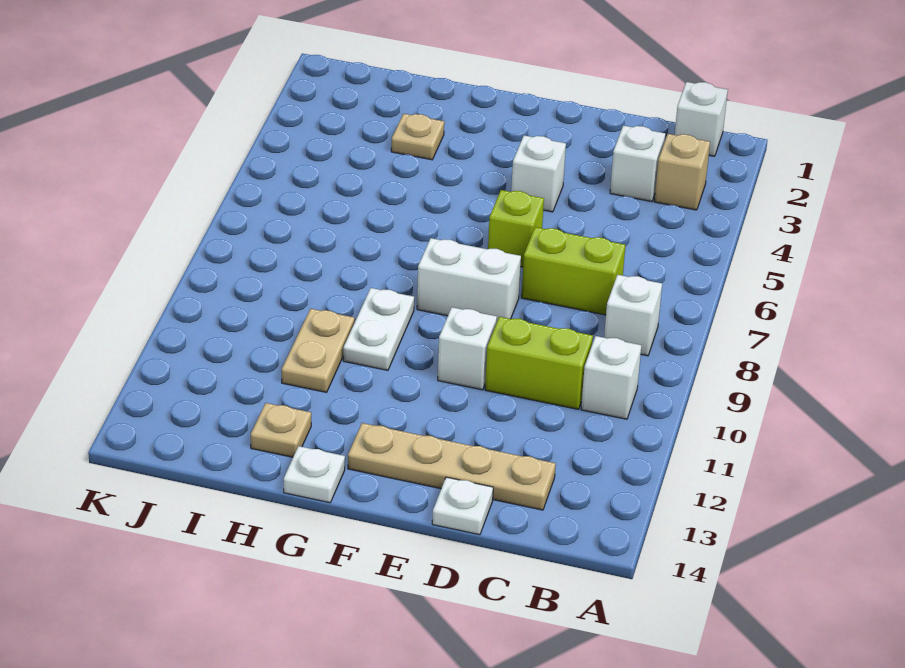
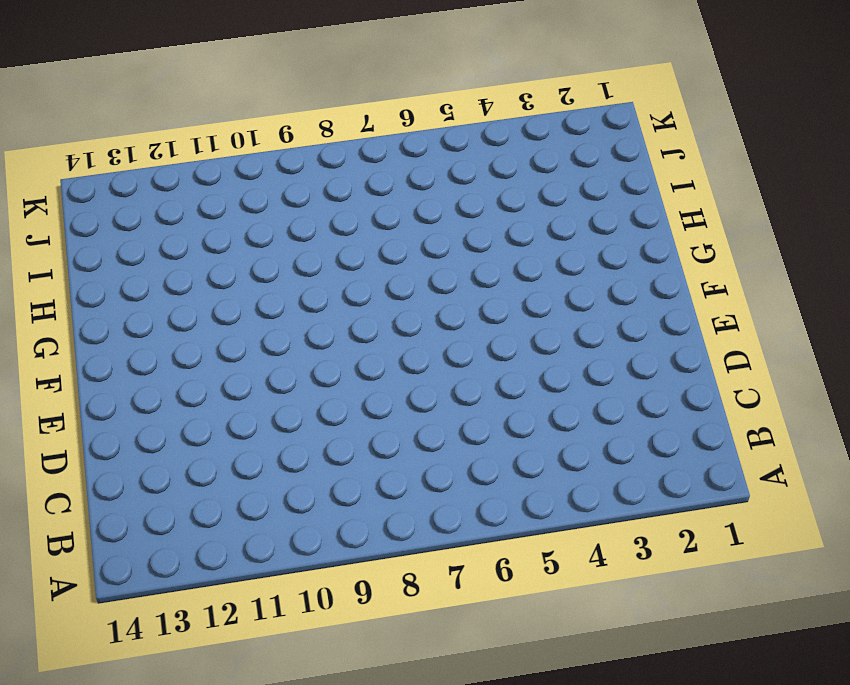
none -> white brick B1 level 1
none -> tan brick B3 level 1
none -> white brick B8 level 1

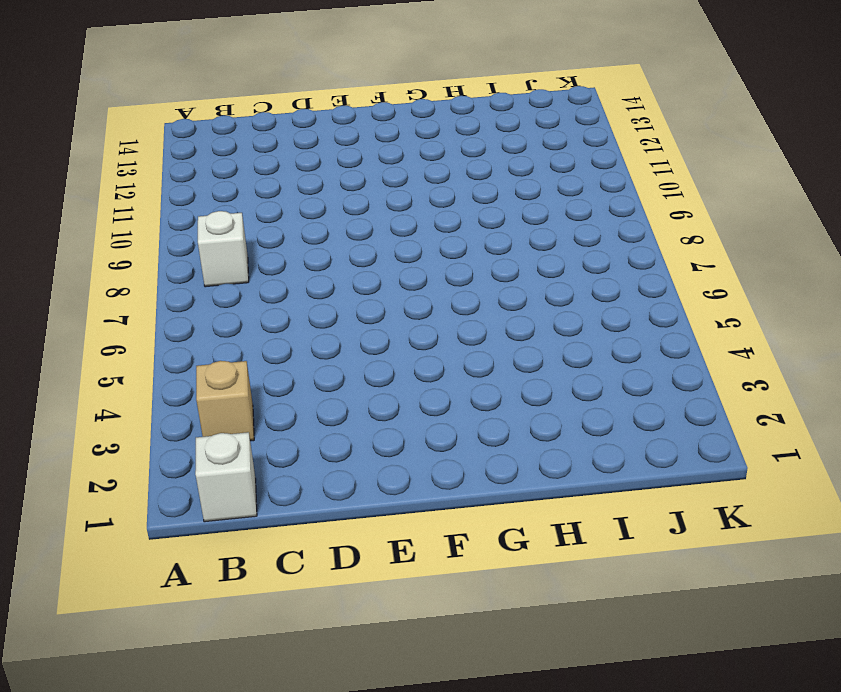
none -> white brick B10 level 1
none -> white brick C3 level 1
none -> lime brick C7:D7 level 1

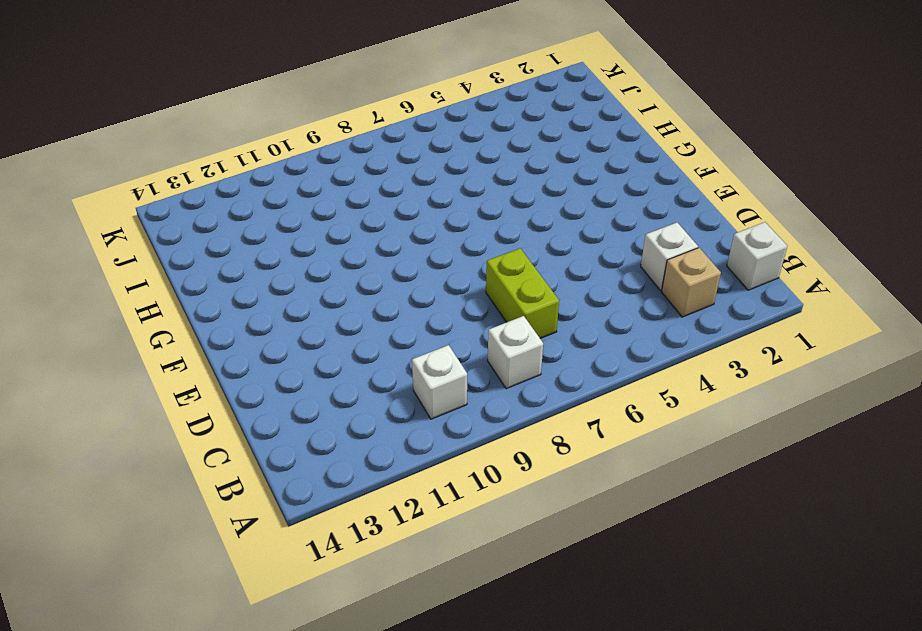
none -> lime brick C10:D10 level 1
none -> tan plate C13:F13 level 1
none -> white plate D14 level 1

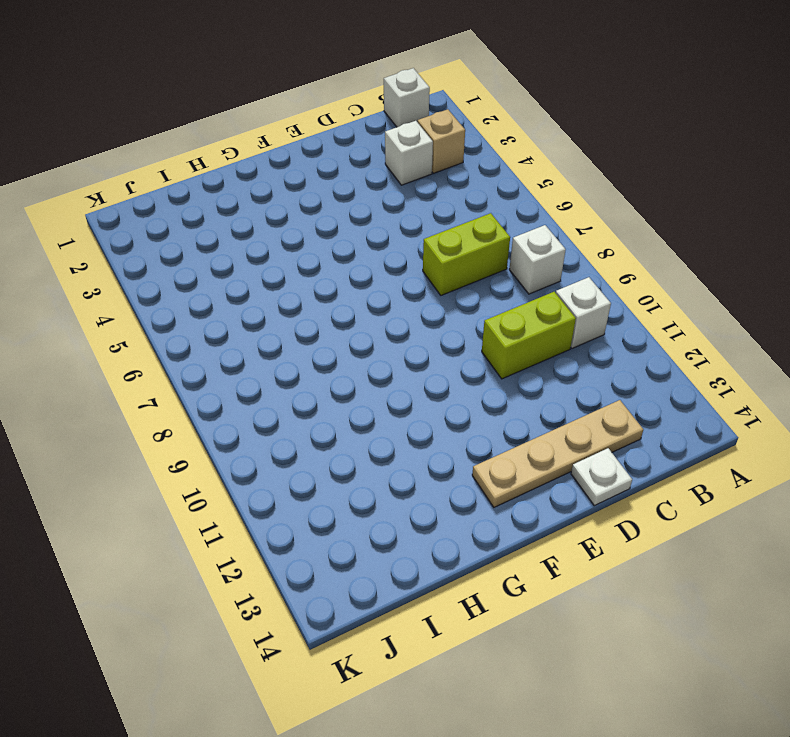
none -> white brick E4 level 1
none -> lime brick E6 level 1
none -> white brick E8:F8 level 1

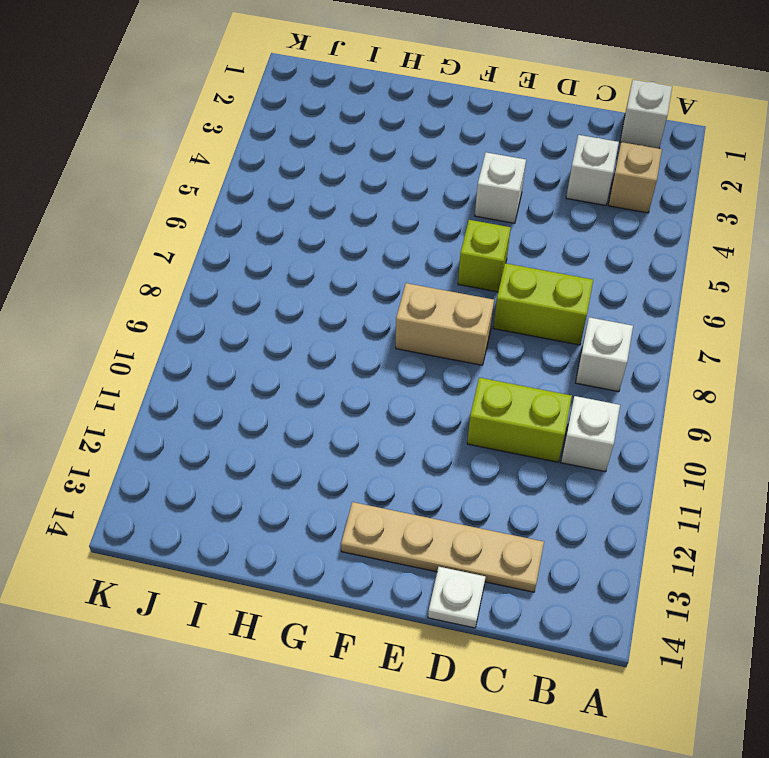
tan brick E8:F8 level 1 -> white brick E8:F8 level 1
none -> white brick E10 level 1
none -> white plate G9:G10 level 1
none -> white plate G14 level 1

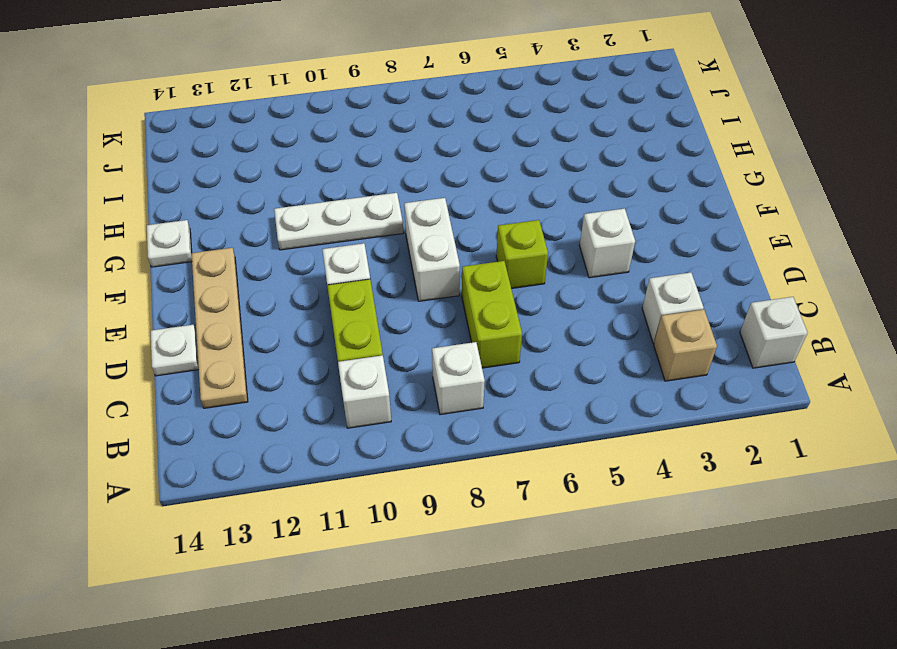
white plate G9:G11 level 1 -> white plate G9:G10 level 1
none -> tan plate H3 level 1
none -> tan plate H10:H11 level 1
none -> tan plate H13 level 1

